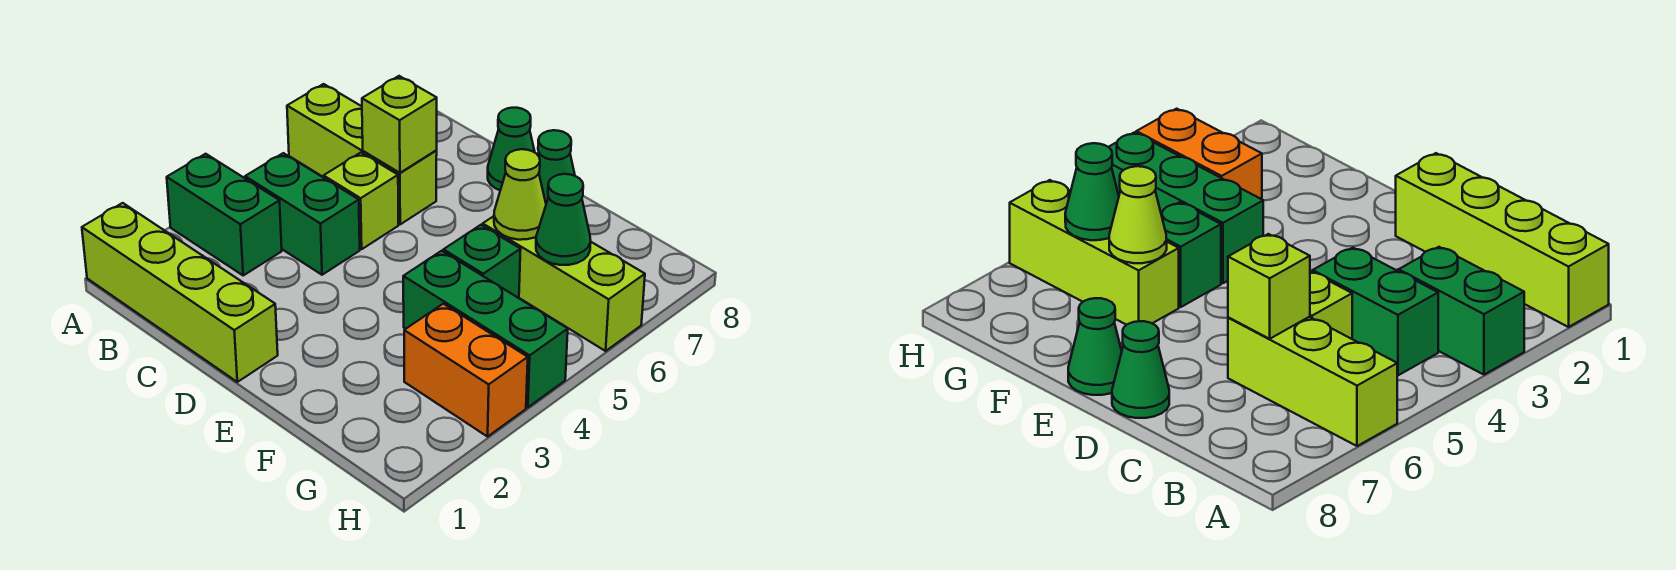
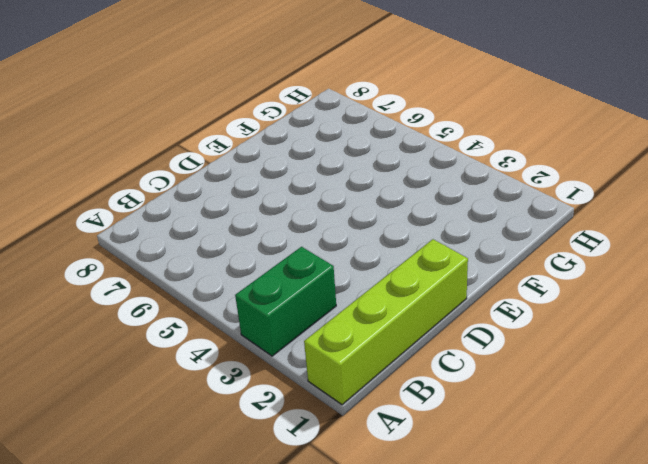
none -> lime brick A6:C6 level 1
none -> green brick B4:C4 level 1
none -> lime brick C5 level 1

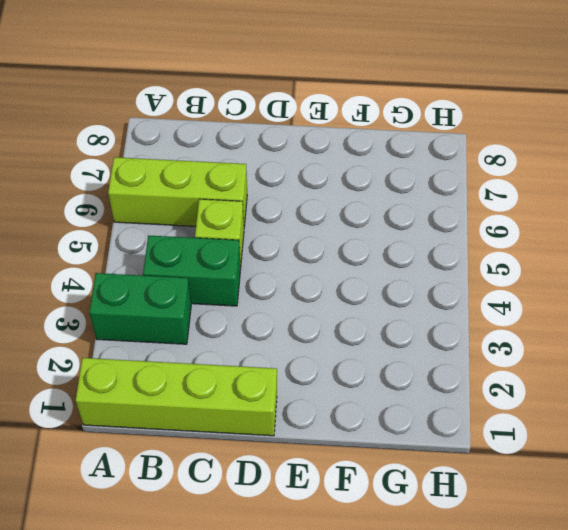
none -> green cone D8 level 1
none -> green cone E8 level 1
none -> green brick F4:H4 level 1

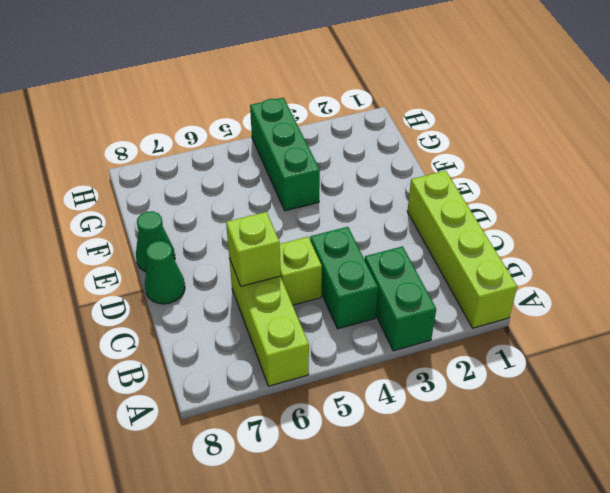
none -> green brick F5 level 1
none -> lime brick F6:H6 level 1
none -> orange brick G3:H3 level 1

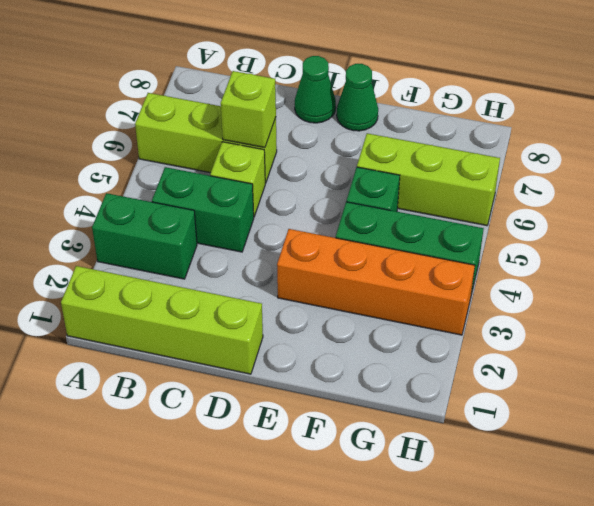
orange brick E3:H3 level 1 -> orange brick G3:H3 level 1
none -> lime cone F6 level 2
none -> green cone G6 level 2

